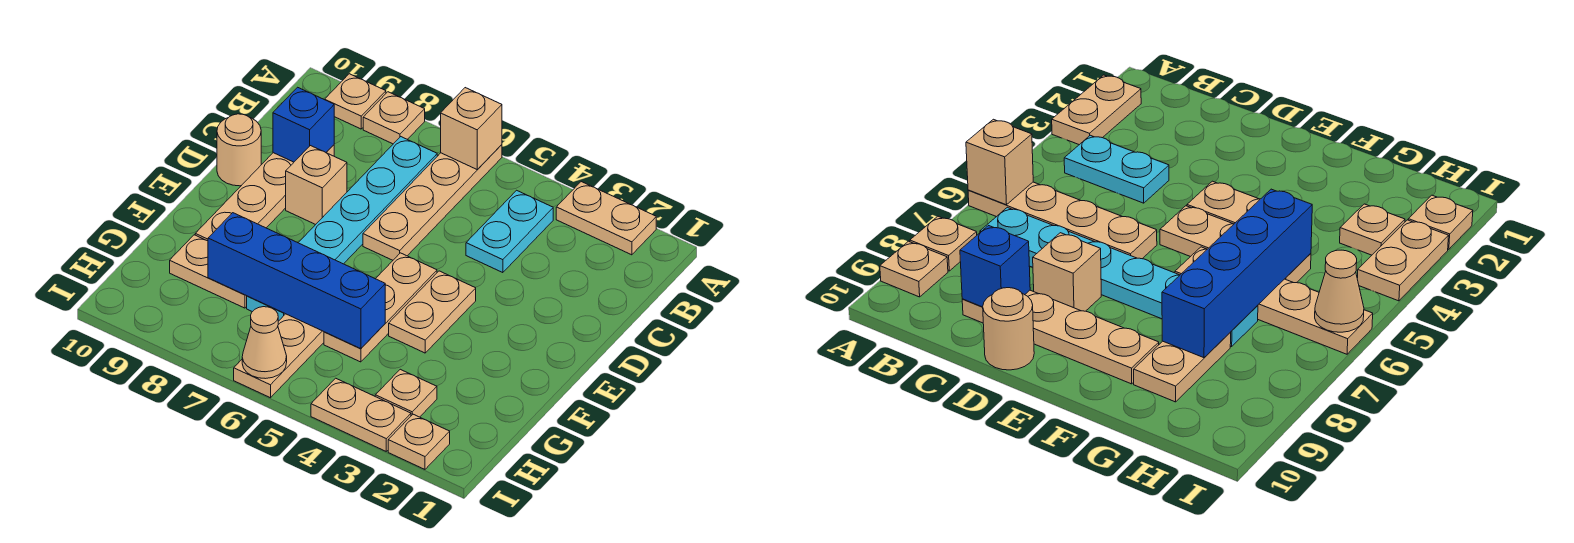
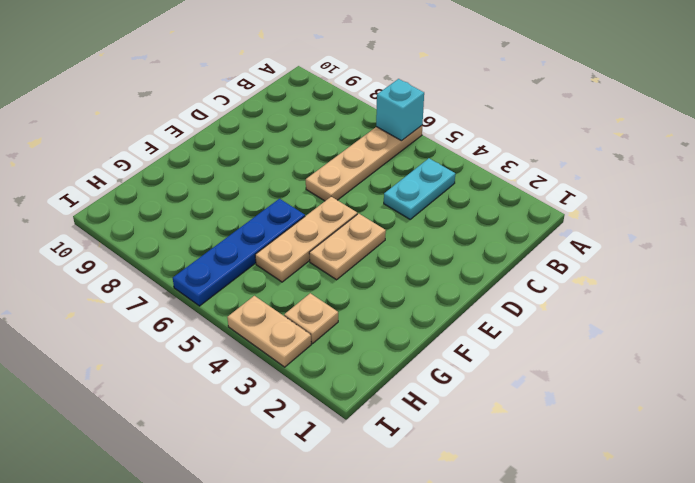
cyan brick A6 level 2 -> tan brick A6 level 2
blue plate F6:I6 level 1 -> tan plate F6:I6 level 1
none -> tan plate A2:A3 level 1
none -> tan plate A8 level 1
none -> tan plate A9 level 1

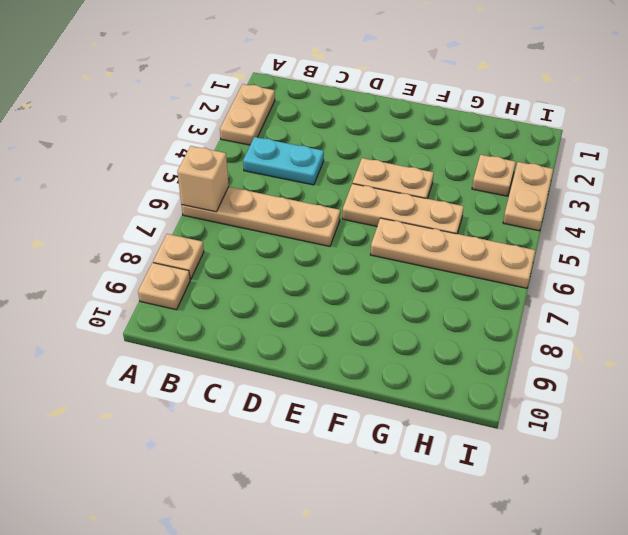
none -> cyan plate B7:G7 level 1
none -> tan plate C9:F9 level 1
none -> tan brick D8 level 1

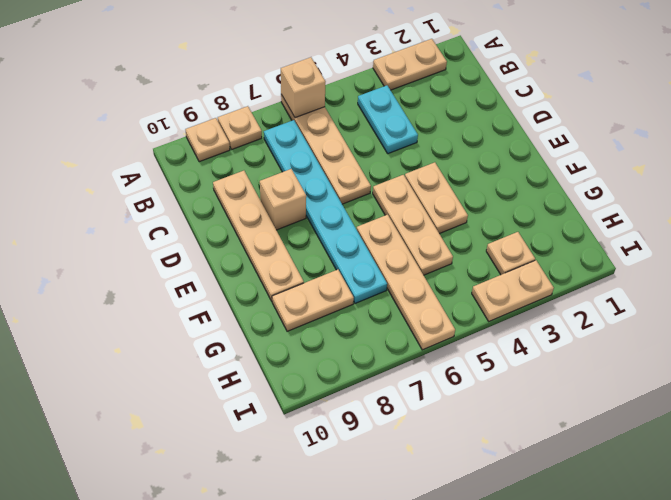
none -> tan round brick D10 level 1
none -> tan plate I2 level 1
none -> blue brick C9 level 2

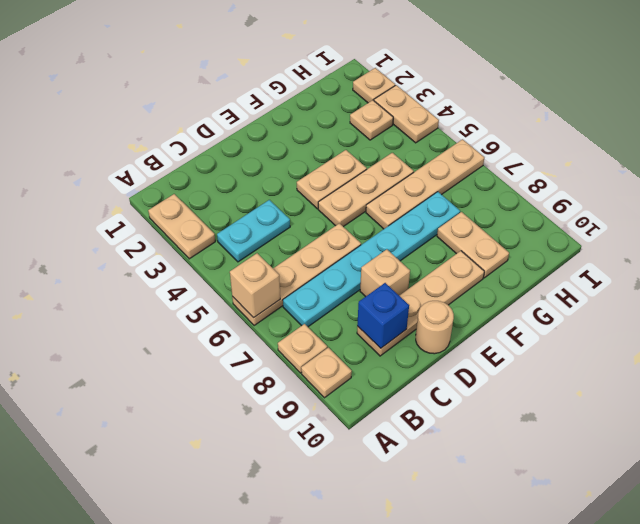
none -> blue brick G5:G8 level 2
none -> tan cone I6 level 2

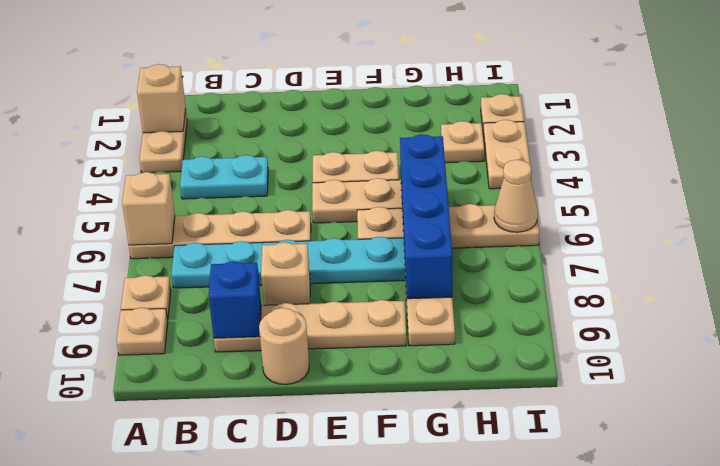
tan brick A2 level 2 -> none

